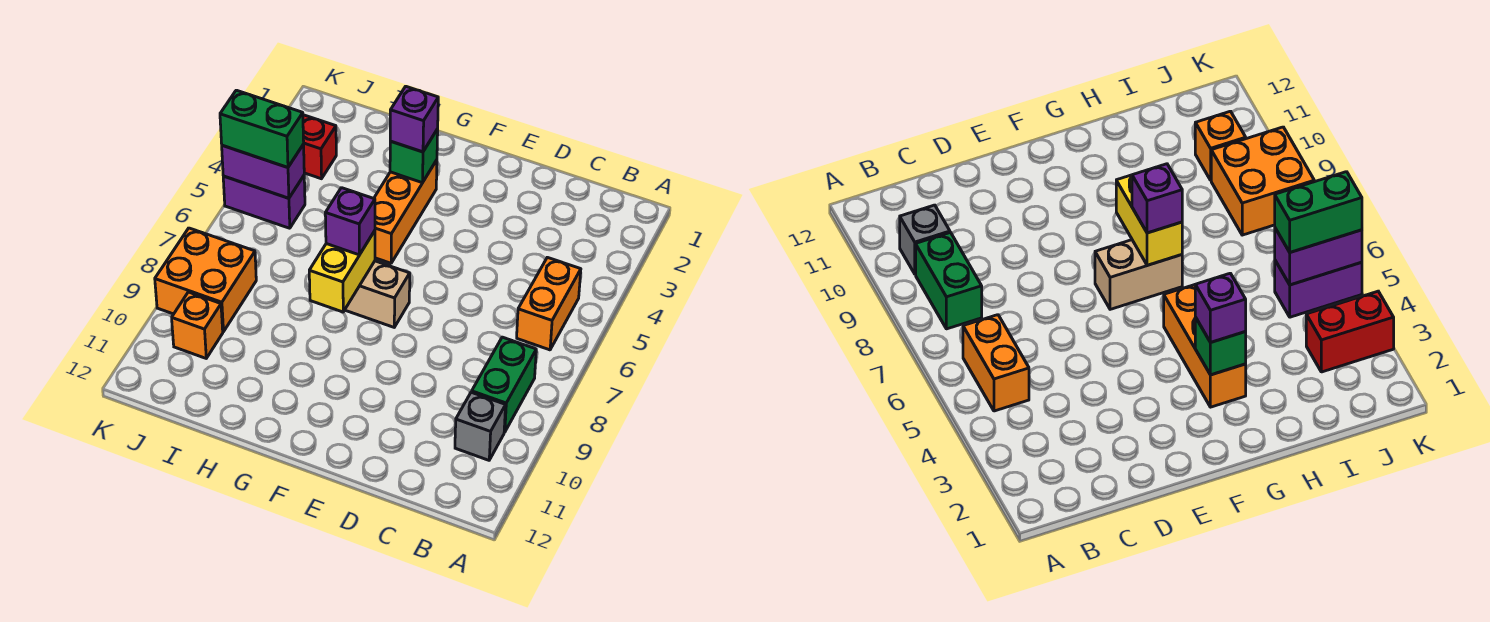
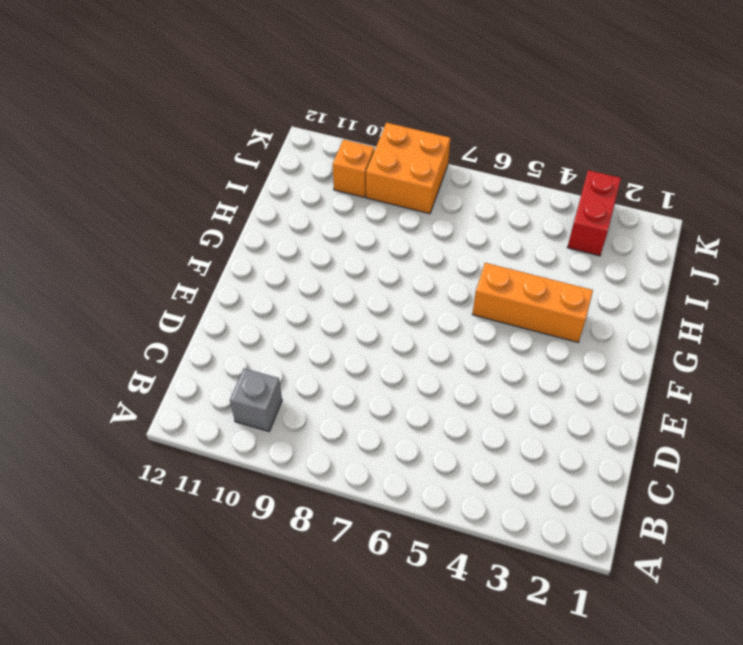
none -> orange brick B5:B6 level 1
none -> green brick B8:B9 level 1
none -> tan brick F7:G7 level 1

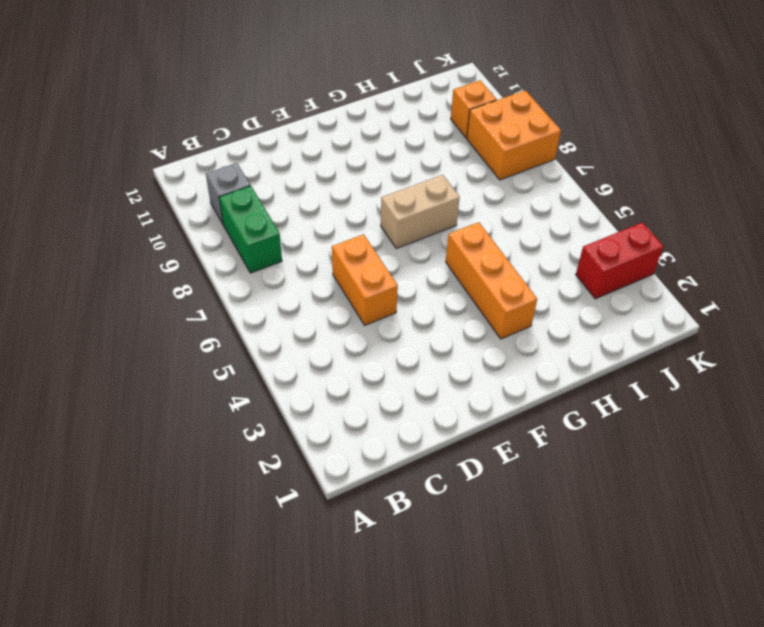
orange brick D5:D6 level 1 -> orange brick B5:B6 level 1
none -> purple brick J5:K5 level 1
none -> green brick G3 level 2
none -> yellow brick G7:G8 level 2

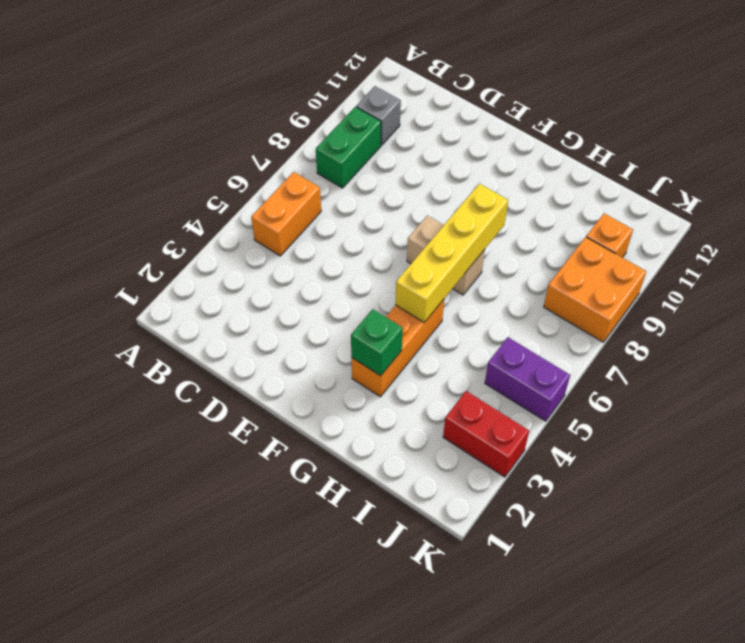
yellow brick G5:G8 level 2 -> yellow brick G7:G8 level 2
none -> purple brick J5:K5 level 2
none -> purple brick G3 level 3
none -> purple brick G7 level 3

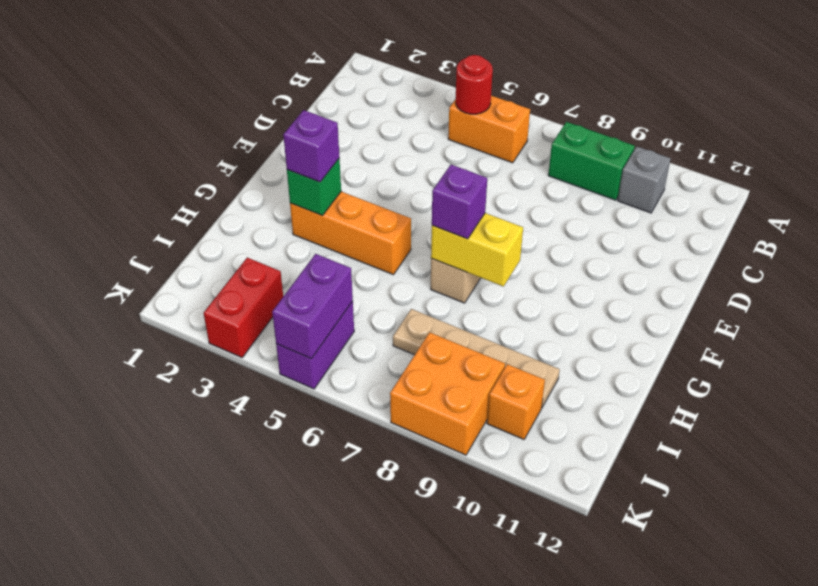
red round brick B5 level 2 -> none
tan plate I7:I10 level 1 -> none
none -> green brick J5:K5 level 3

